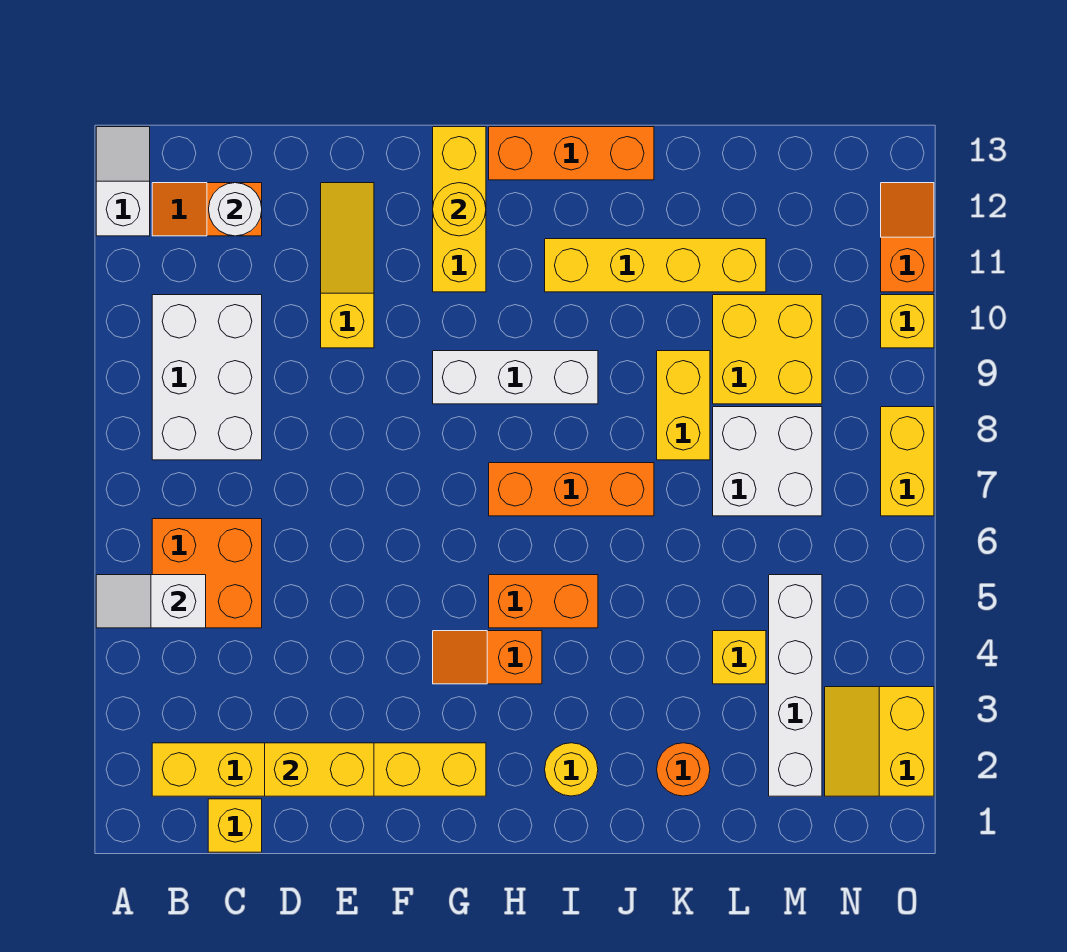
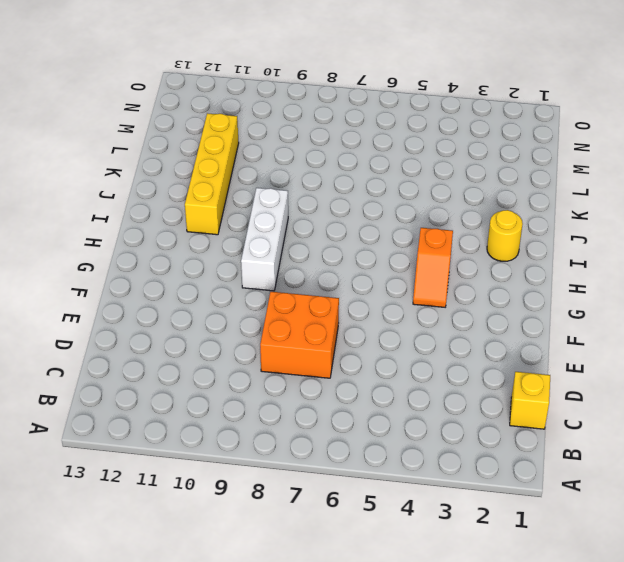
orange brick D7:E8 level 1 -> orange brick B5:C6 level 1
none -> white slope A12:A13 level 1 top 12
none -> yellow brick B2:G2 level 1
none -> white brick B8:C10 level 1

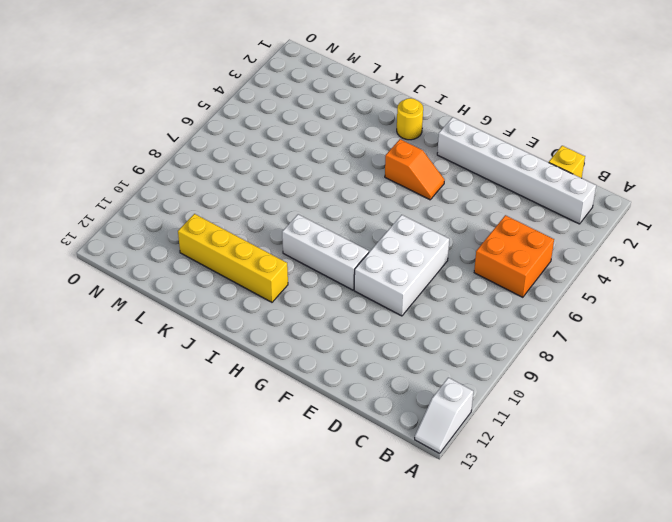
white brick B2:G2 level 1 -> yellow brick B2:G2 level 1
white brick E7:F9 level 1 -> white brick B8:C10 level 1
none -> orange slope B12:C12 level 1 top C
none -> yellow slope E10:E12 level 1 top 10
none -> yellow brick G11:G13 level 1

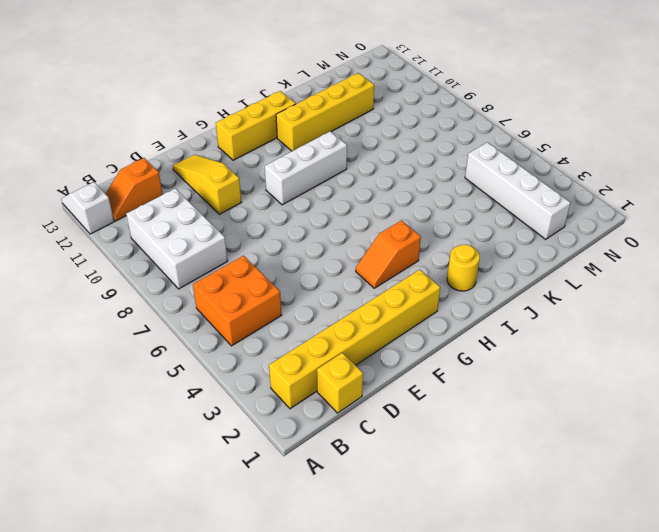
yellow brick G12:I12 level 1 -> yellow brick G11:G13 level 1
none -> orange brick H5:I5 level 1
none -> orange brick H7:J7 level 1
none -> orange brick H13:J13 level 1

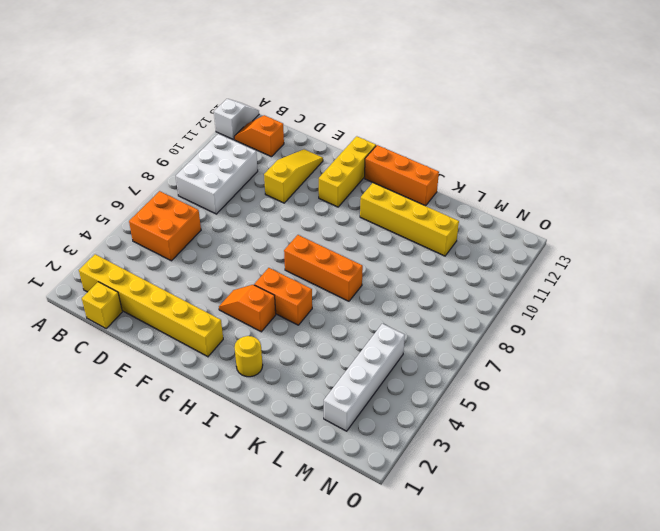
none -> white brick G9:I9 level 1
none -> orange round brick K2 level 1
none -> yellow brick K8:K9 level 1

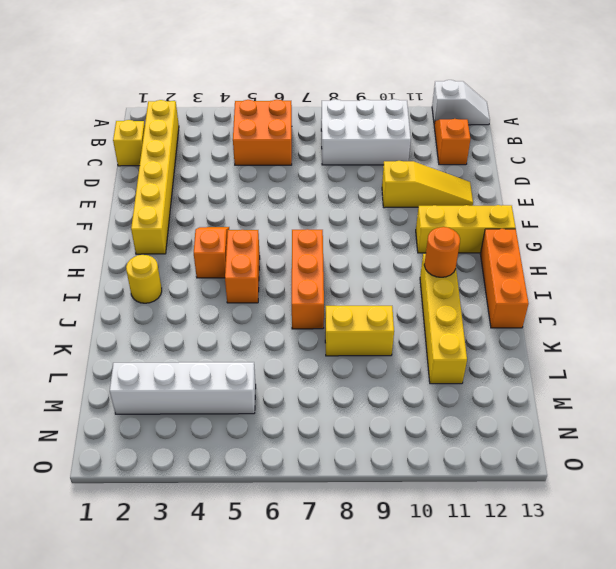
orange round brick I11 level 2 -> orange round brick K2 level 1
none -> white brick G9:I9 level 1
none -> yellow brick L4 level 1
none -> white brick L7:M8 level 1

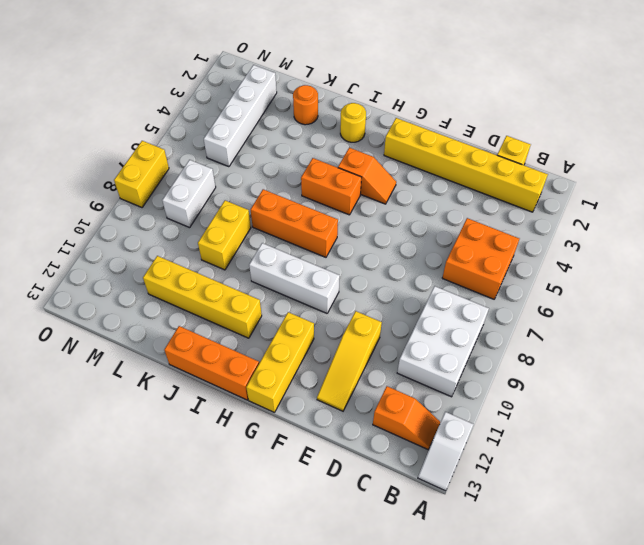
white brick M7:M8 level 1 -> white brick L7:M8 level 1
none -> yellow brick L4 level 1
none -> yellow brick L9:M10 level 1
none -> yellow slope N2:O3 level 1 top O

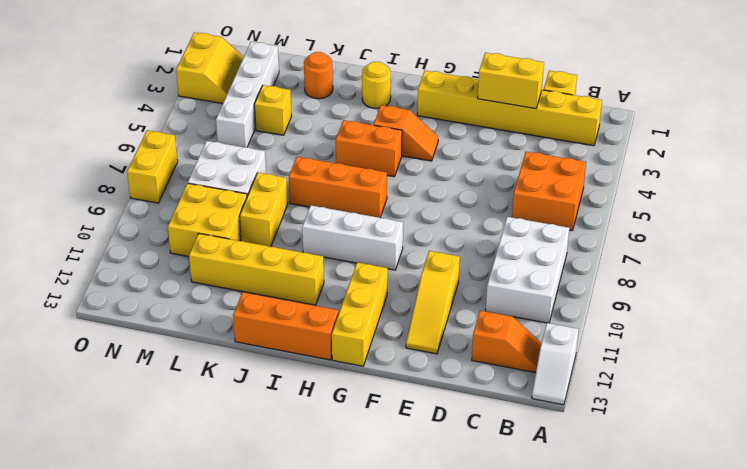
none -> yellow brick O10 level 1
none -> orange slope O11:O12 level 1 top 11
none -> white slope A5:B5 level 2 top B

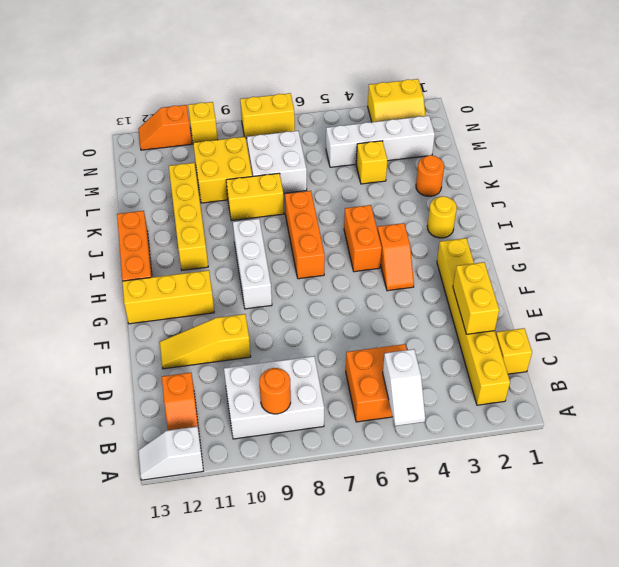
orange round brick B9 level 2 -> none
none -> white round brick C12 level 2
none -> yellow round brick G12 level 2

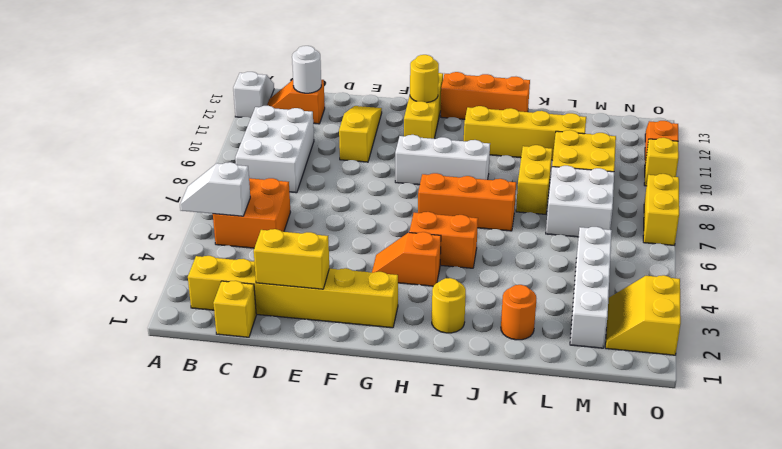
none -> yellow brick L4 level 1

